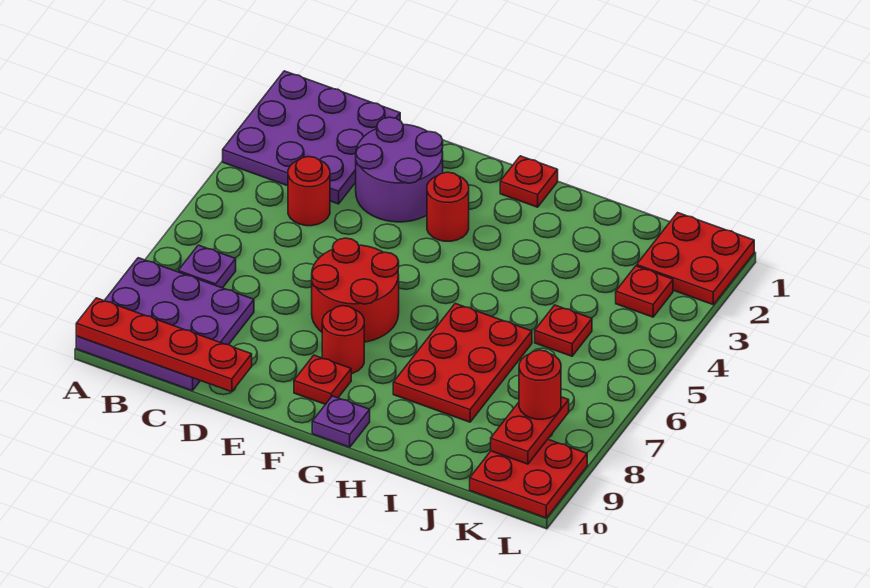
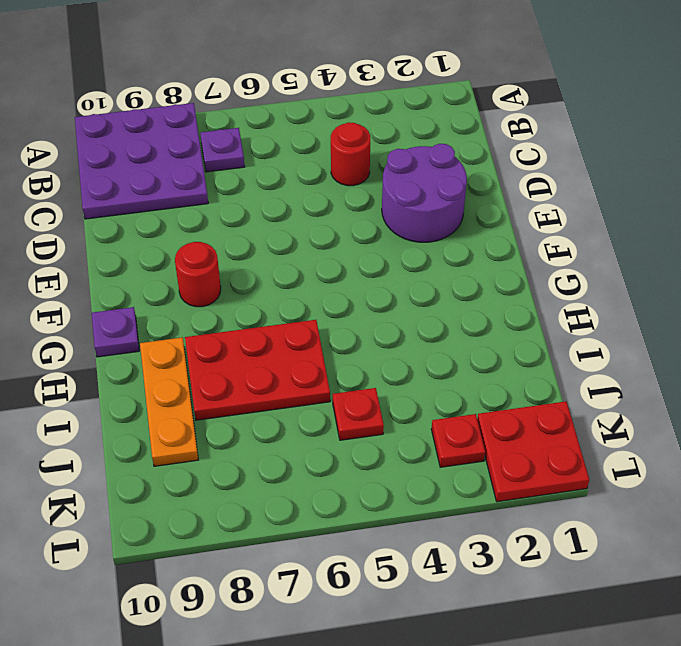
orange plate H9:J9 level 1 -> none
none -> purple plate A1:C3 level 1
none -> red round brick E6:F7 level 1
none -> red round brick F3 level 1

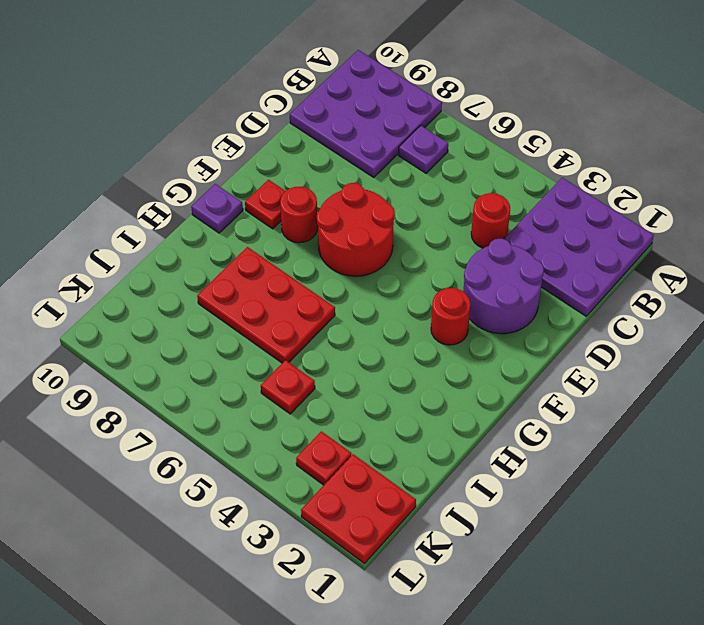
none -> red plate G1 level 1
none -> red plate K9:L10 level 1
none -> red plate A10:D10 level 2

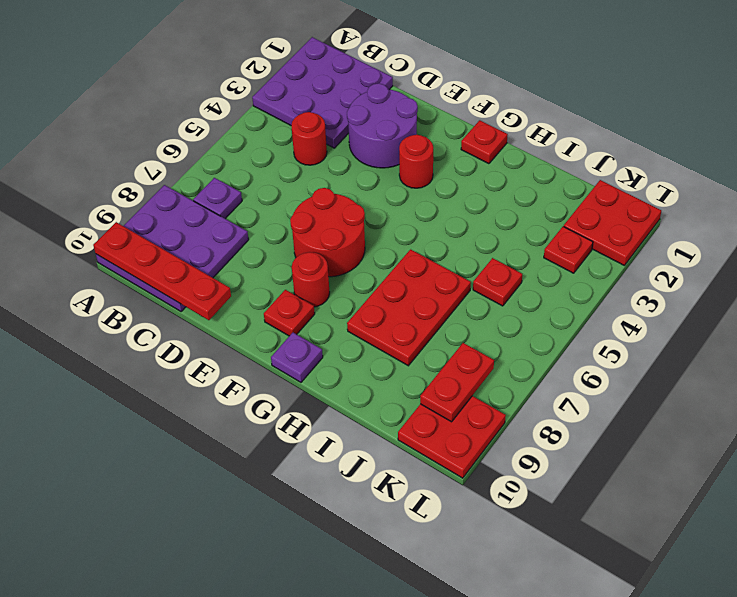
none -> red round brick K8 level 3

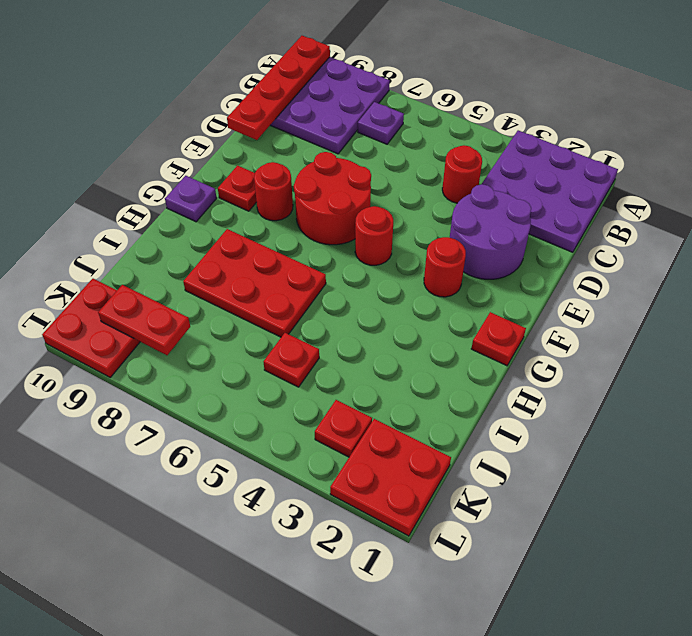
red round brick F5 level 1 -> red round brick K8 level 3

